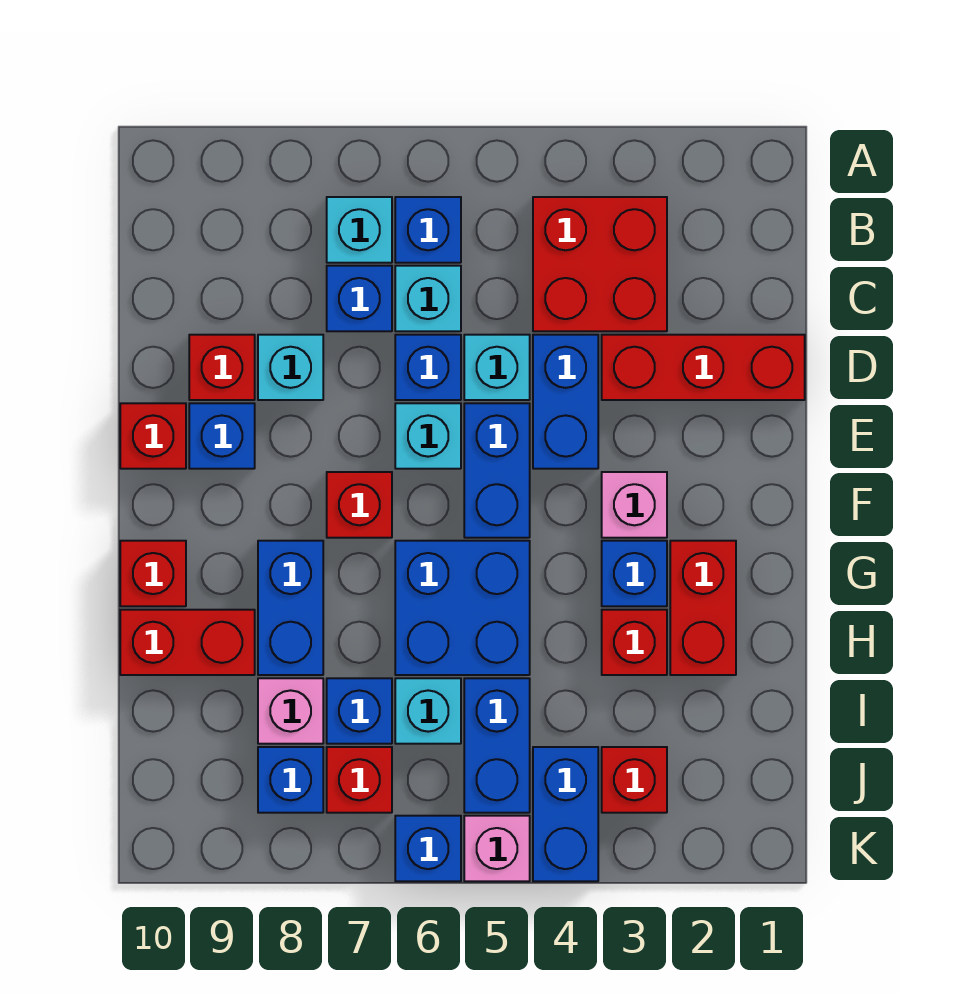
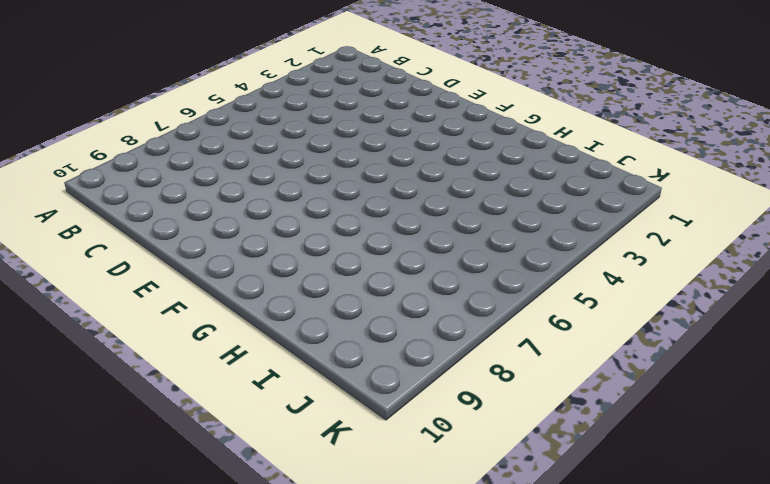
none -> red brick B3:C4 level 1
none -> blue brick B6 level 1
none -> cyan brick B7 level 1
none -> cyan brick C6 level 1

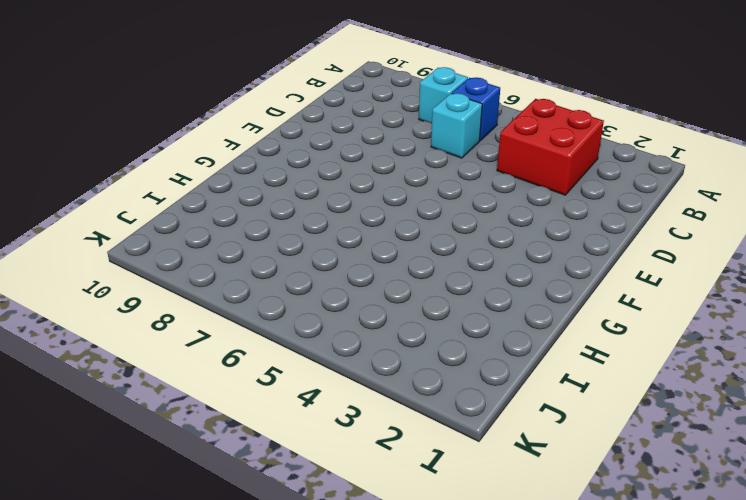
none -> blue brick C7 level 1
none -> red brick D1:D3 level 1
none -> blue brick D4:E4 level 1
none -> cyan brick D5 level 1

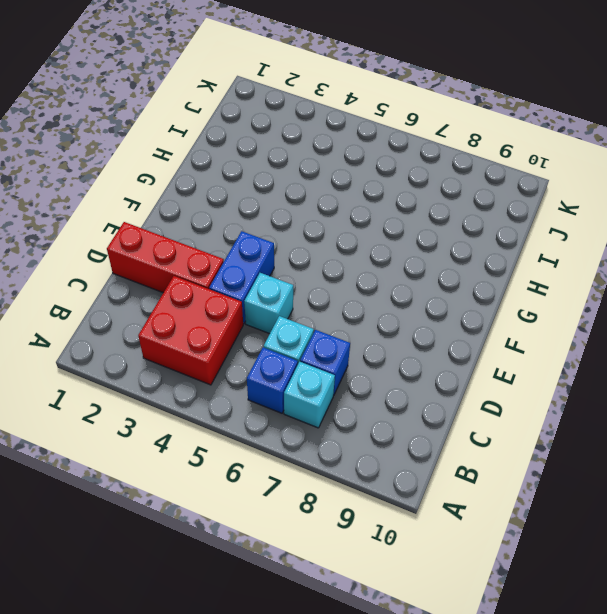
none -> blue brick D6 level 1
none -> cyan brick D8 level 1
none -> red brick D9 level 1
none -> blue brick E5:F5 level 1

